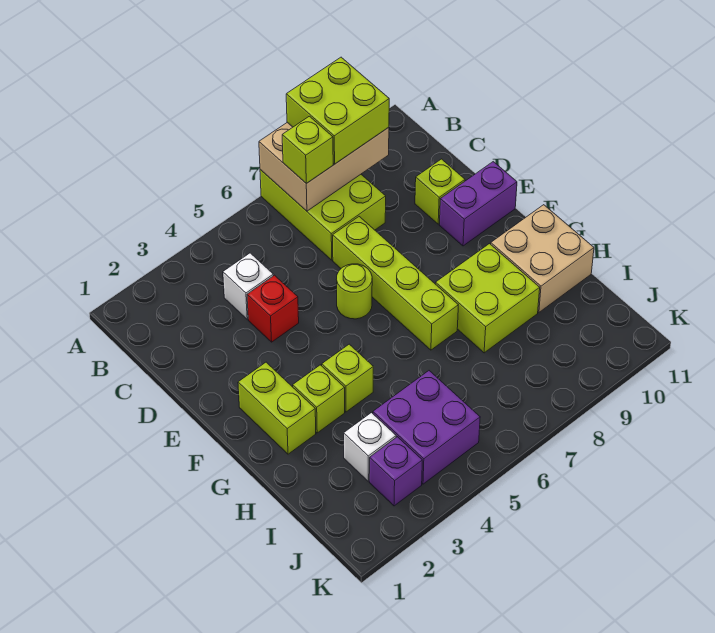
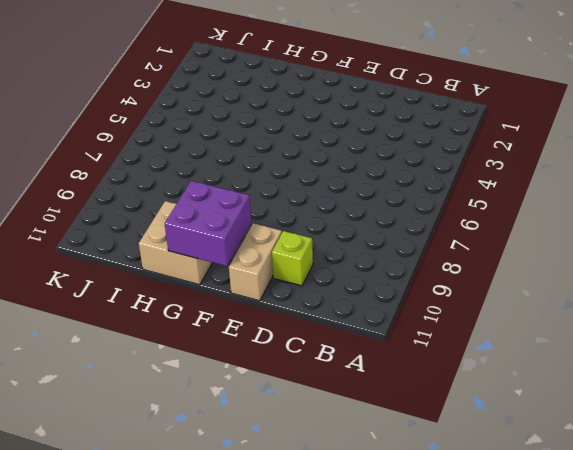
tan brick E10:E11 level 1 -> purple brick E10:E11 level 1
purple brick F10:G11 level 2 -> purple brick I4:J5 level 1
none -> lime brick A7:C8 level 1
none -> white brick C4 level 1
none -> red brick D4 level 1

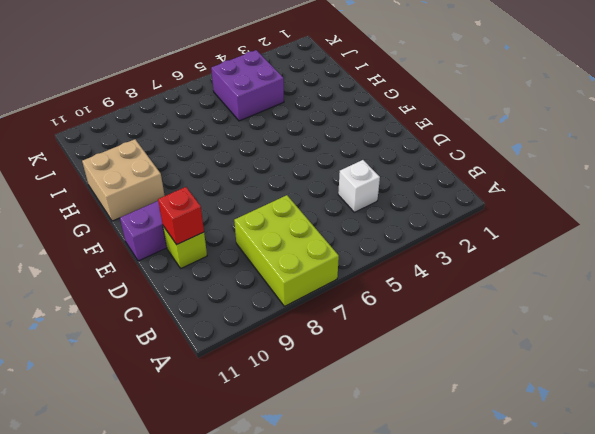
red brick D10 level 2 -> red brick D4 level 1
none -> lime brick D7:G7 level 1
none -> lime round brick E6 level 1
none -> lime brick F2:G2 level 1

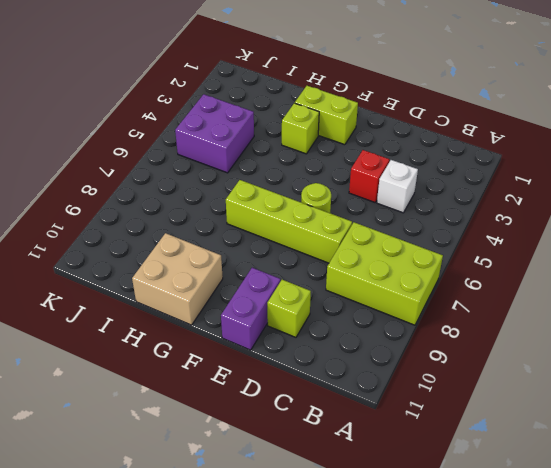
none -> lime brick G4 level 1
none -> lime brick G8:H9 level 1
none -> white brick I3 level 1

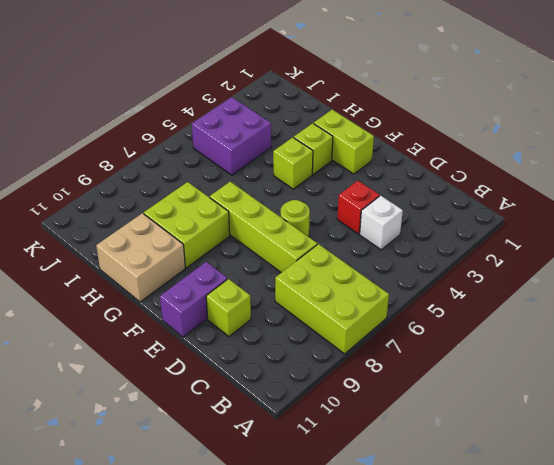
none -> white brick I3 level 1
none -> purple brick J3 level 1
none -> tan brick A7:B9 level 2

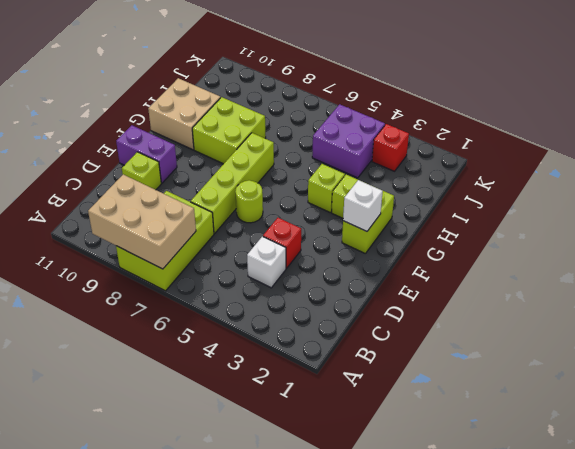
white brick F2 level 2 -> white brick I3 level 1
red brick J3 level 1 -> purple brick J3 level 1
none -> lime brick A8:B9 level 3
none -> lime brick B7 level 3

